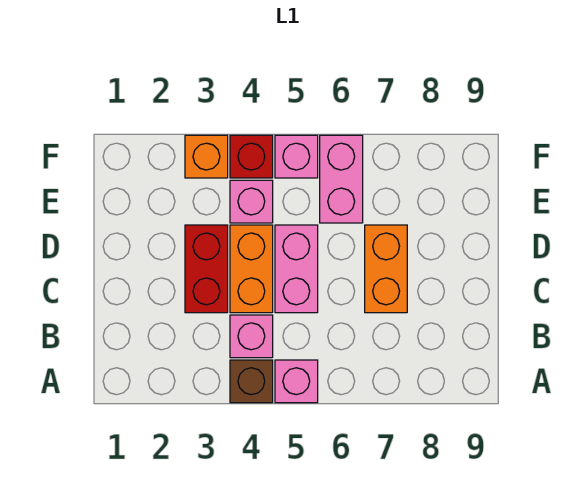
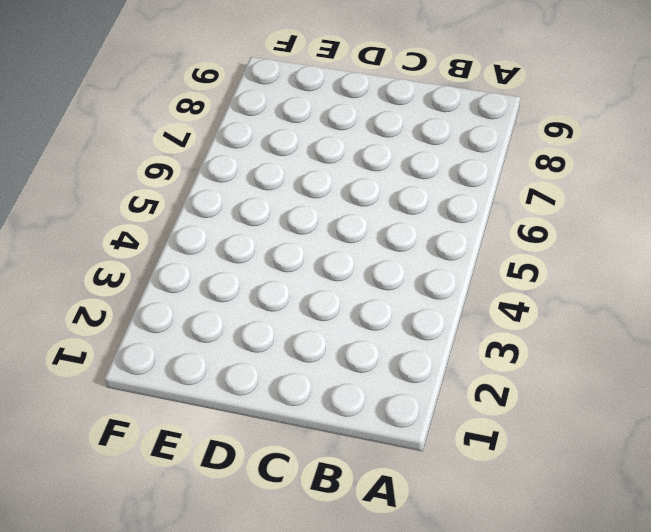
none -> brown brick A4 level 1
none -> pink brick A5 level 1
none -> pink brick B4 level 1

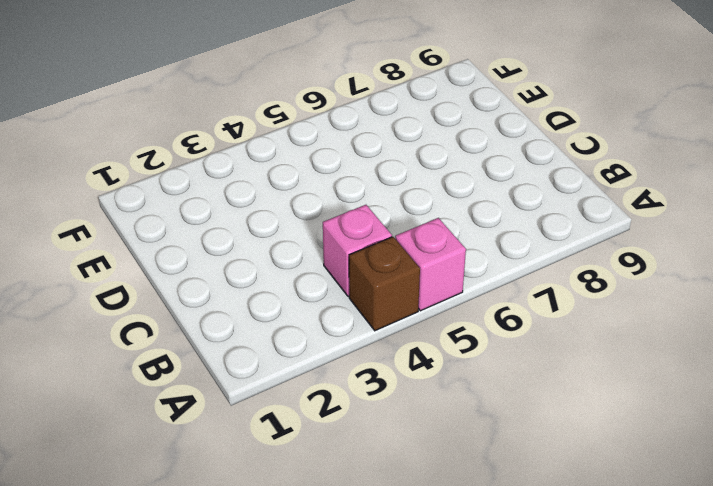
none -> red brick C3:D3 level 1
none -> orange brick C4:D4 level 1
none -> pink brick C5:D5 level 1

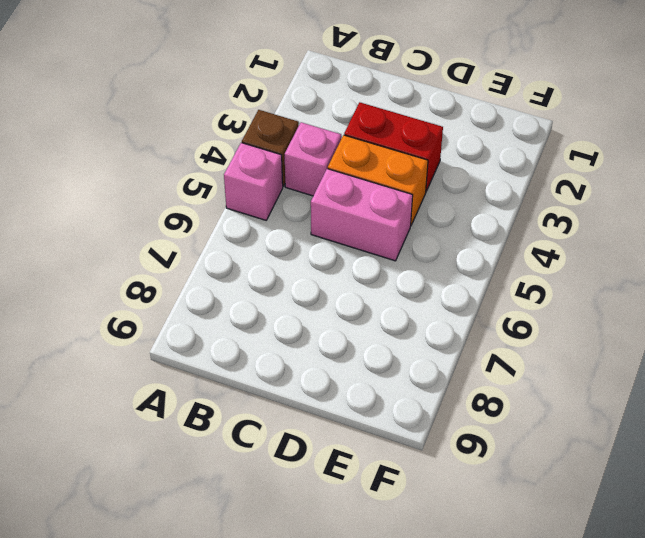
none -> orange brick C7:D7 level 1
none -> pink brick E4 level 1
none -> pink brick E6:F6 level 1

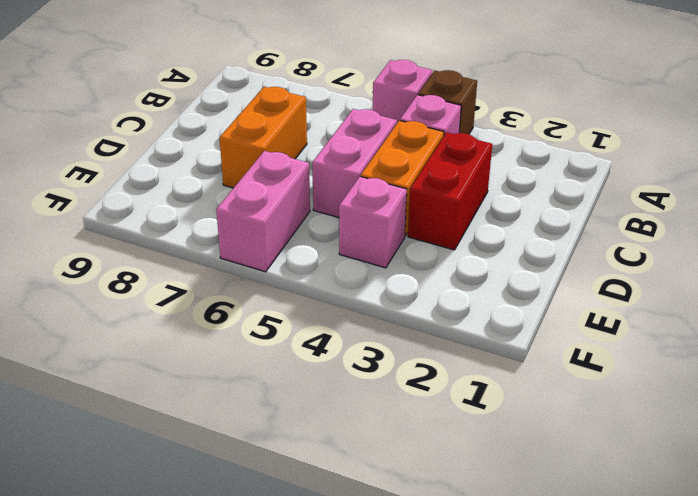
none -> orange brick F3 level 1
none -> red brick F4 level 1
none -> pink brick F5 level 1

